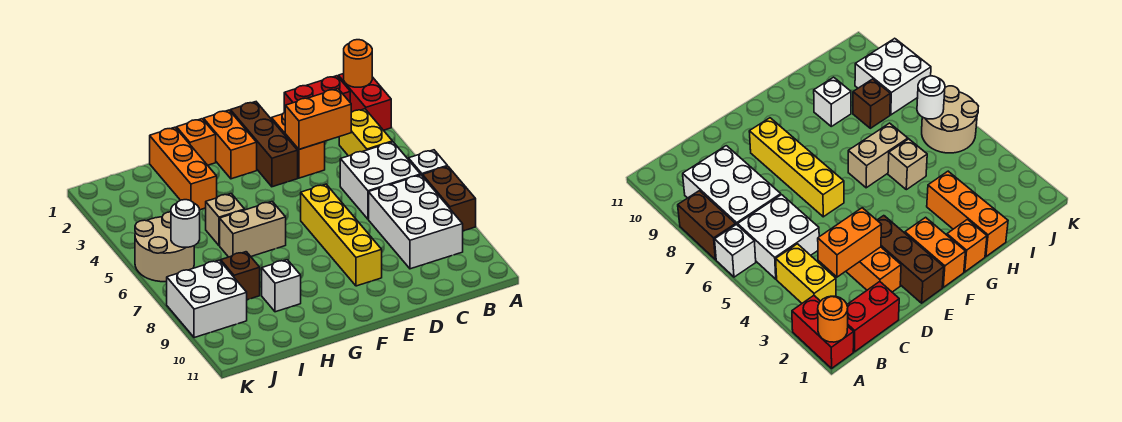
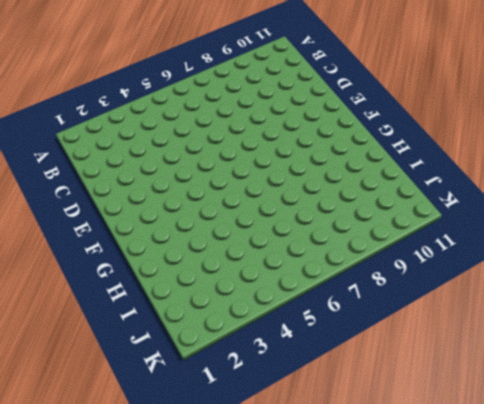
none -> red brick A1:A2 level 1
none -> white brick A6 level 1
none -> brown brick A7:A8 level 1

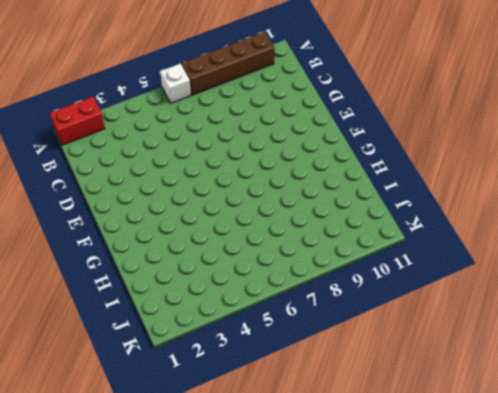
brown brick A7:A10 level 1 -> brown brick A7:A8 level 1
none -> red brick B1:C1 level 1
none -> yellow brick B3:B4 level 1
none -> white brick B5:C6 level 1

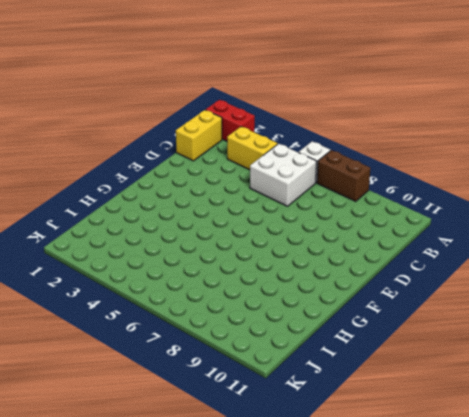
yellow brick B1:C1 level 1 -> red brick B1:C1 level 1
none -> white brick B7:C9 level 1
none -> orange brick D2:D3 level 1
none -> brown brick E1:E3 level 1

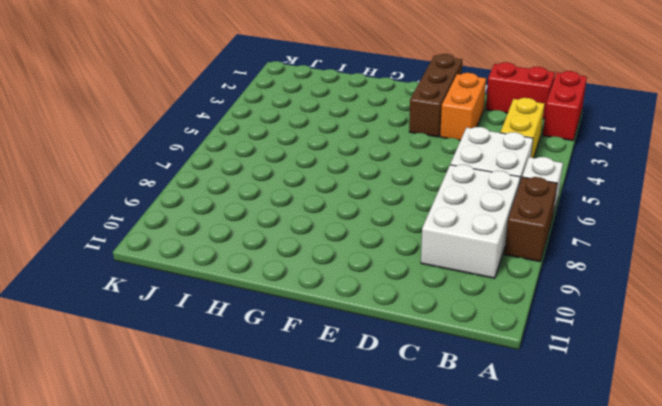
none -> yellow brick E6:E9 level 1
none -> orange brick F1:F2 level 1
none -> orange brick G1 level 1

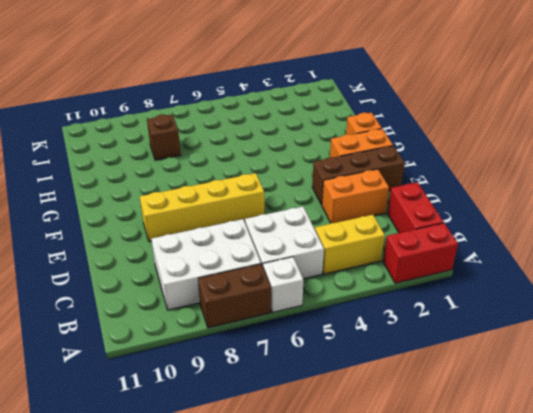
none -> tan brick G6:H6 level 1
none -> orange brick H1:H3 level 1
none -> tan brick H5 level 1

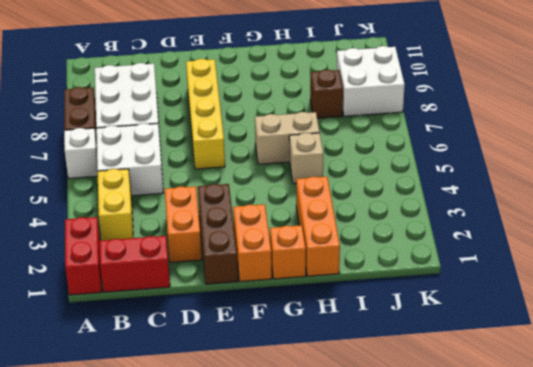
none -> white brick H9 level 1
none -> tan round brick J5:K6 level 1
none -> orange round brick A1 level 2

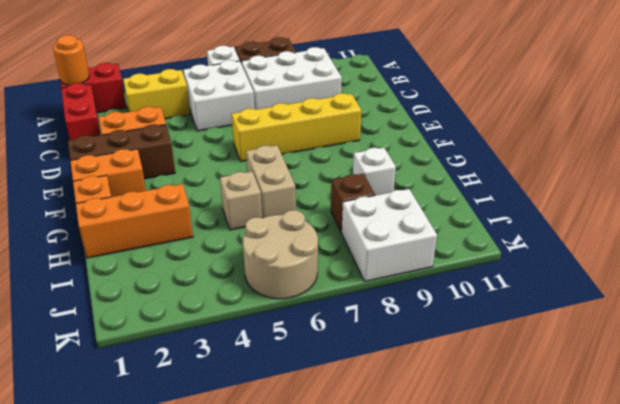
none -> orange brick C3:D3 level 2
none -> white round brick J6 level 2

